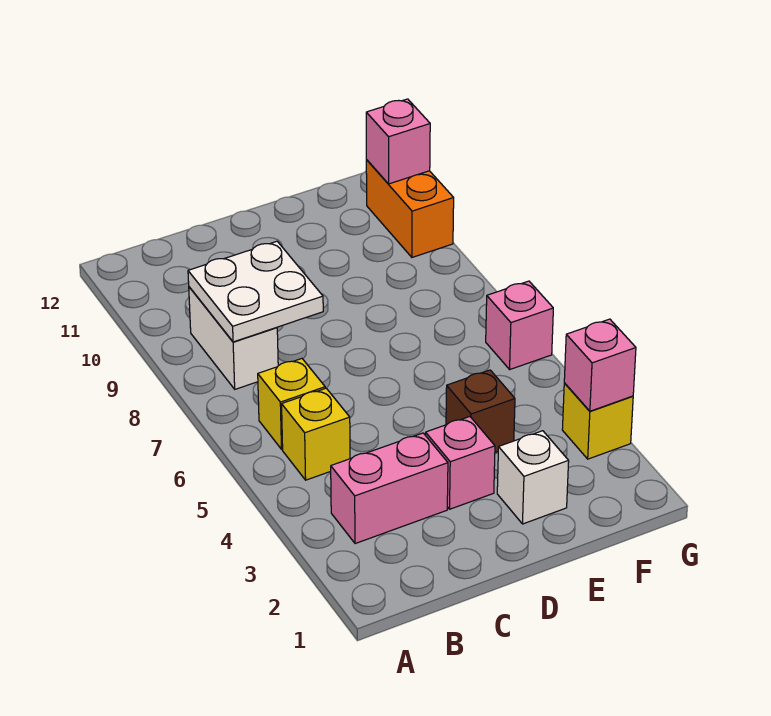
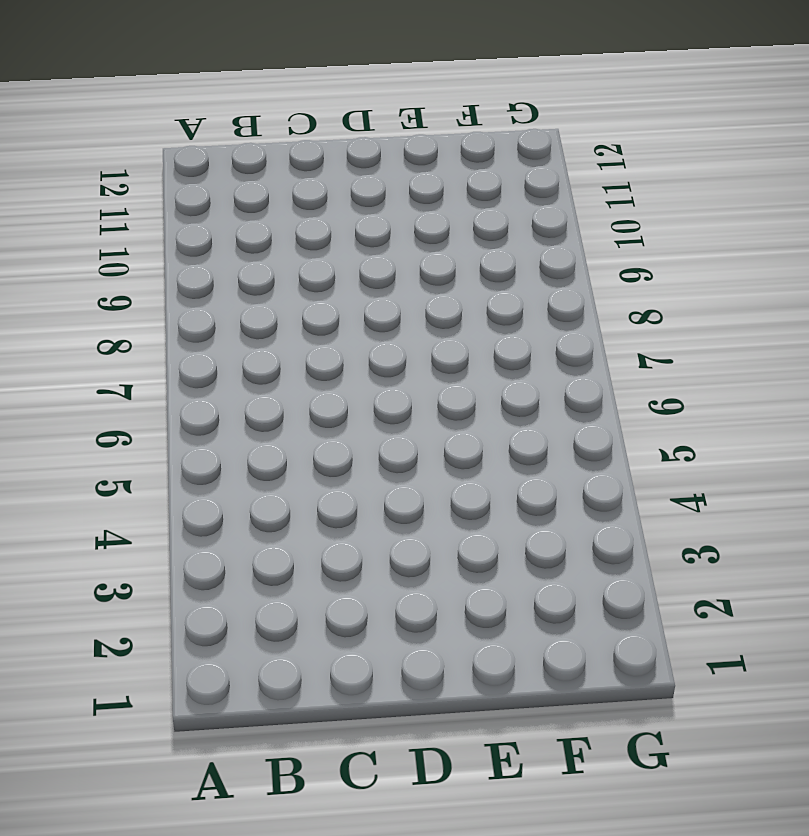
none -> pink brick B3:C3 level 1
none -> yellow brick B5 level 1
none -> yellow brick B6 level 1

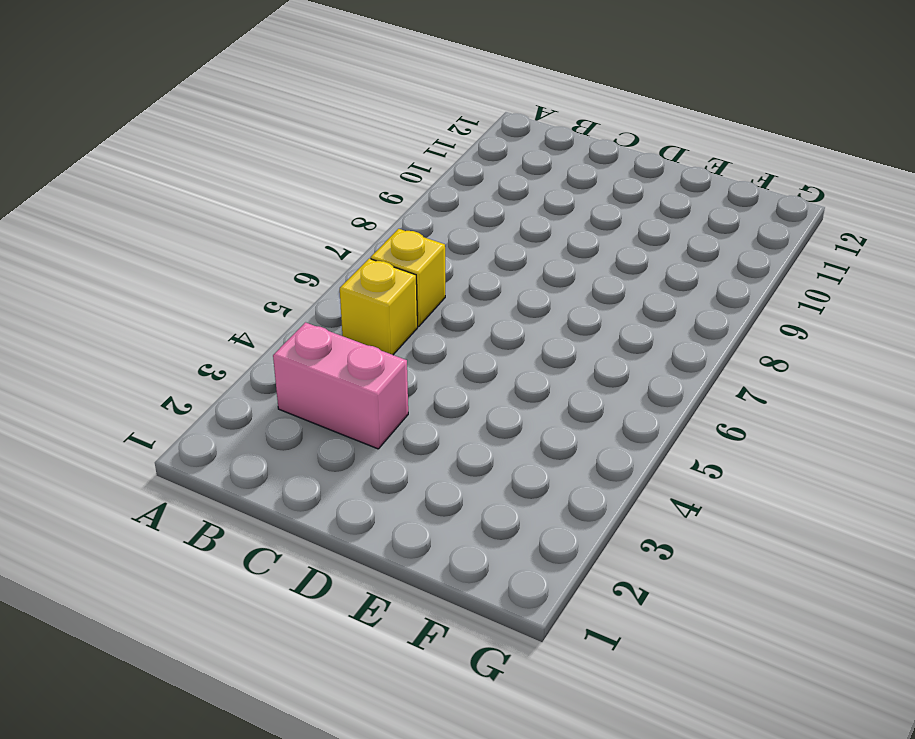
none -> white brick B8:B9 level 1
none -> pink brick D3 level 1
none -> white brick E2 level 1

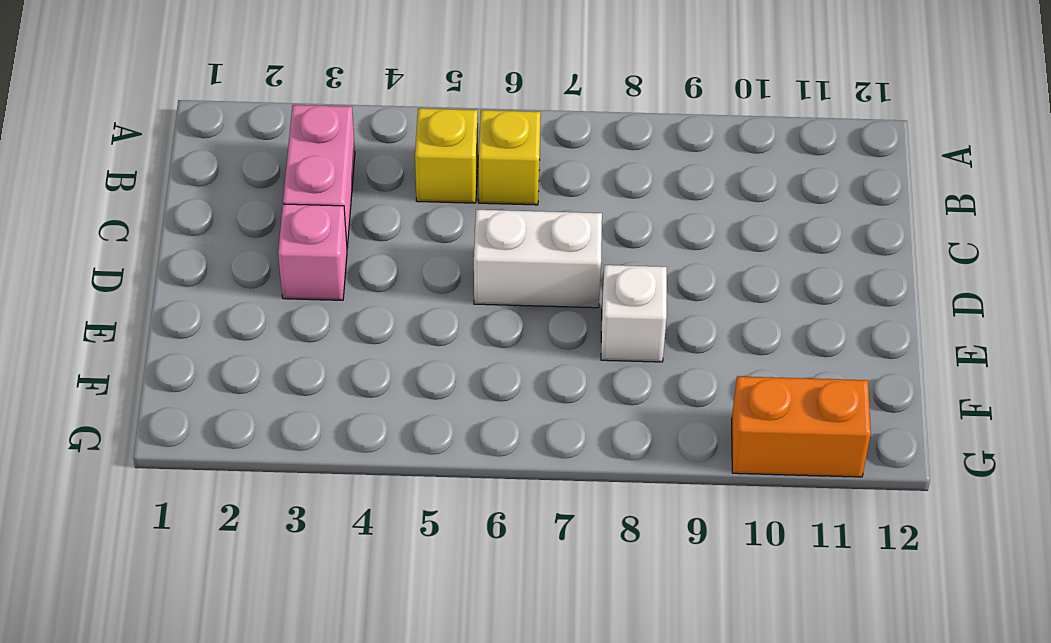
white brick D6:D7 level 1 -> white brick B8:B9 level 1
white brick E8 level 1 -> white brick E2 level 1
none -> brown brick E4 level 1
none -> yellow brick G3 level 1
none -> pink brick G6 level 1

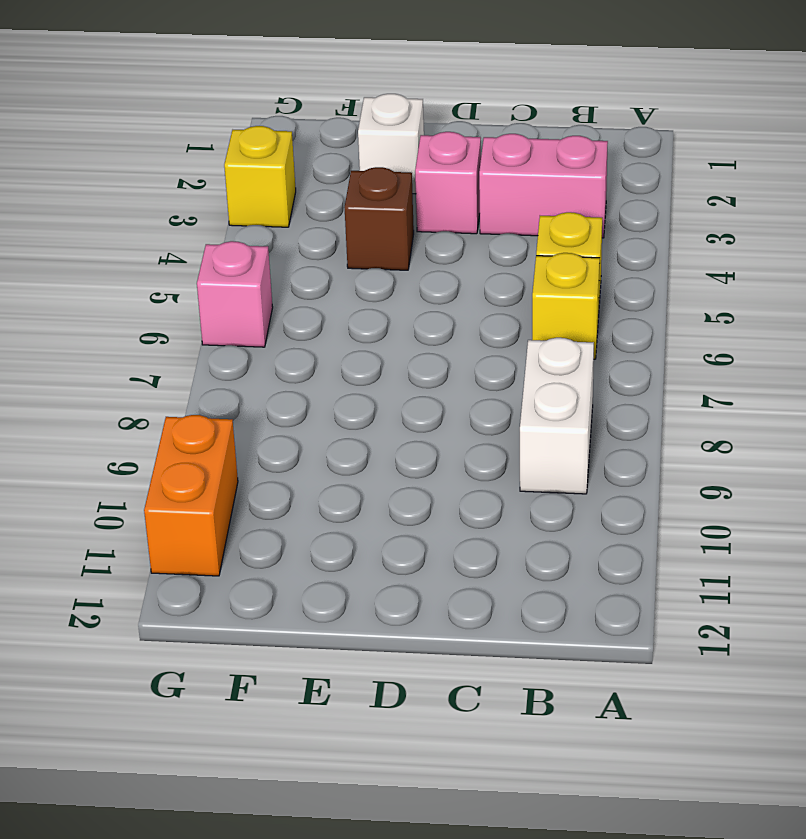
none -> white plate B8:C9 level 2
none -> pink brick G3 level 2
none -> pink brick G11 level 2

